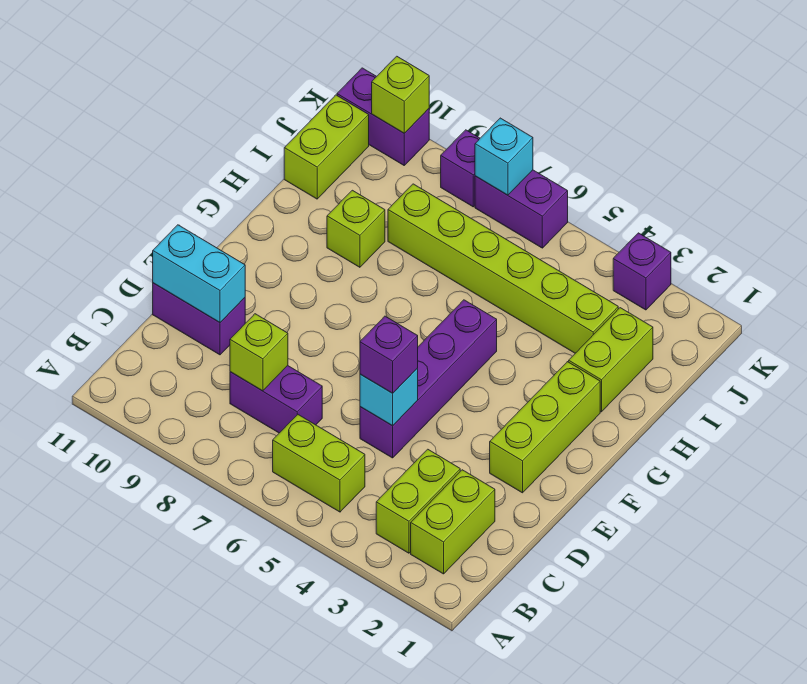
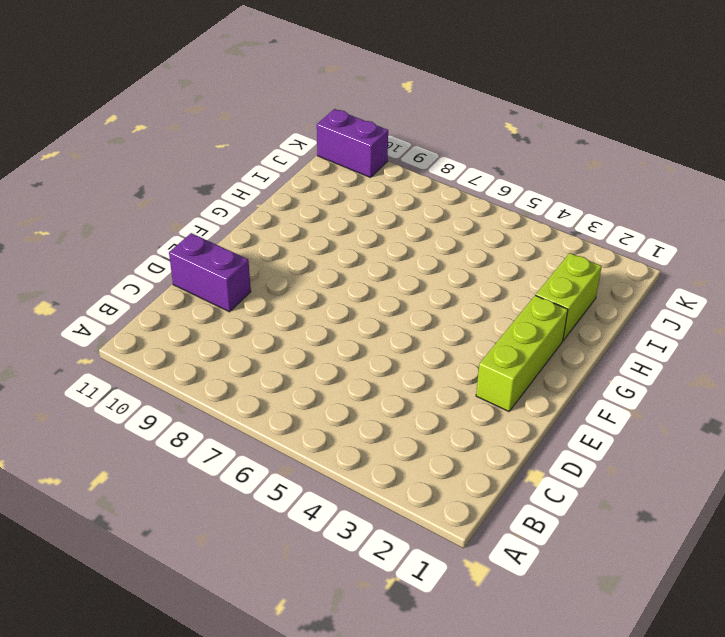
none -> lime brick B2:C2 level 1
none -> lime brick B3:C3 level 1
none -> lime brick B5:B6 level 1

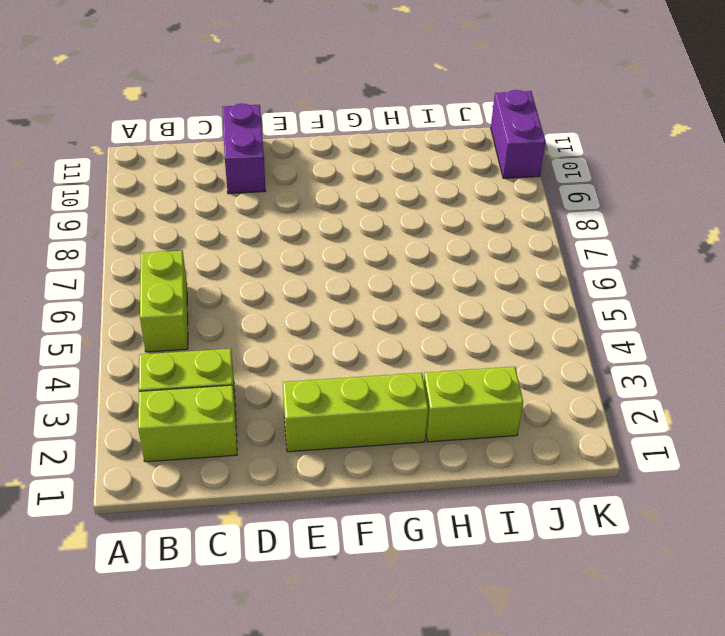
none -> purple brick C7:C8 level 1
none -> purple brick D5:G5 level 1
none -> lime brick H9 level 1

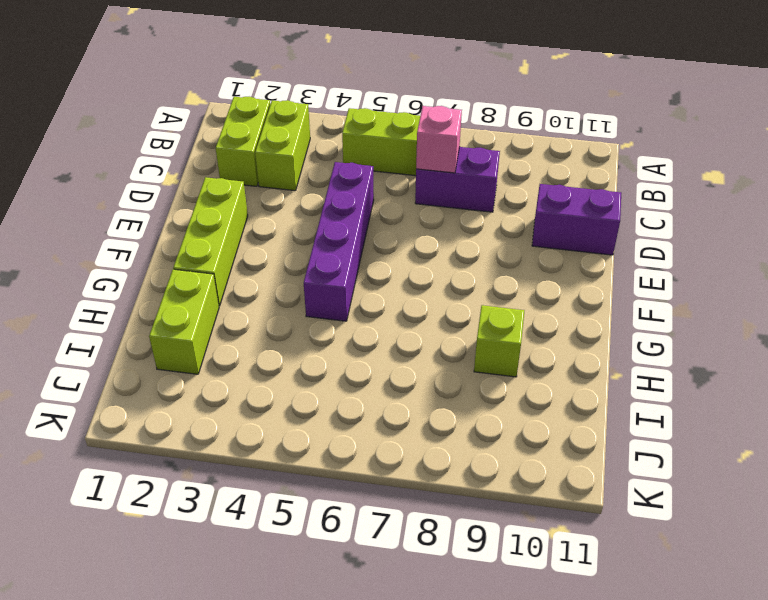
pink brick C7 level 2 -> none
none -> lime brick I3:I8 level 1
none -> lime brick I11:J11 level 1
none -> purple brick K3 level 1

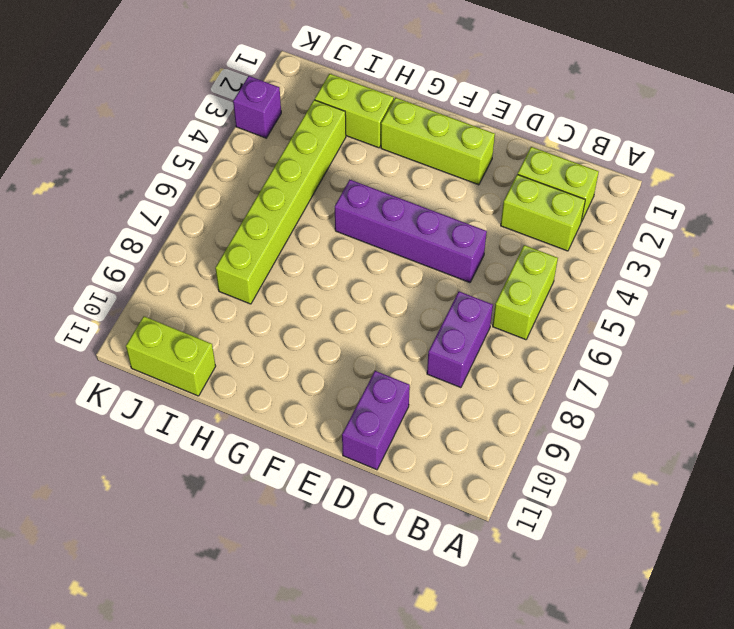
none -> lime brick H9 level 1
none -> purple brick K6:K7 level 1
none -> purple brick K8 level 1

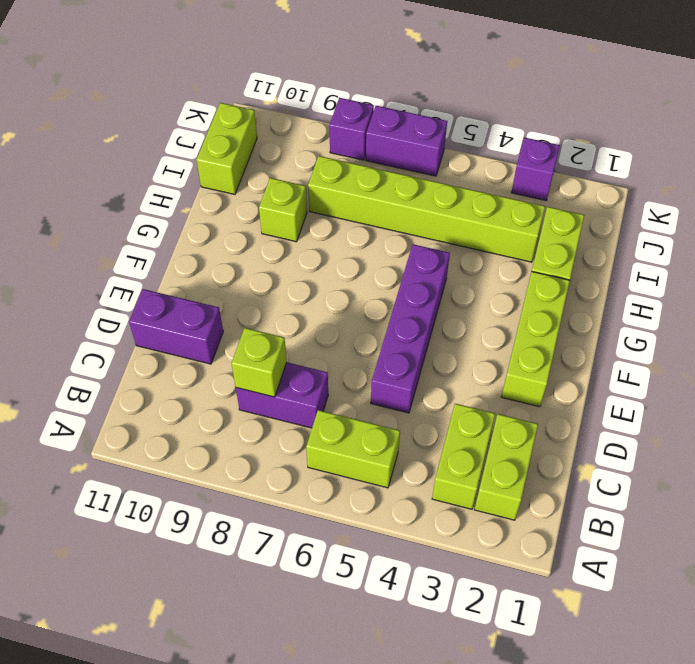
none -> purple brick K10:K11 level 1
none -> cyan brick D5 level 2
none -> cyan brick D10:D11 level 2

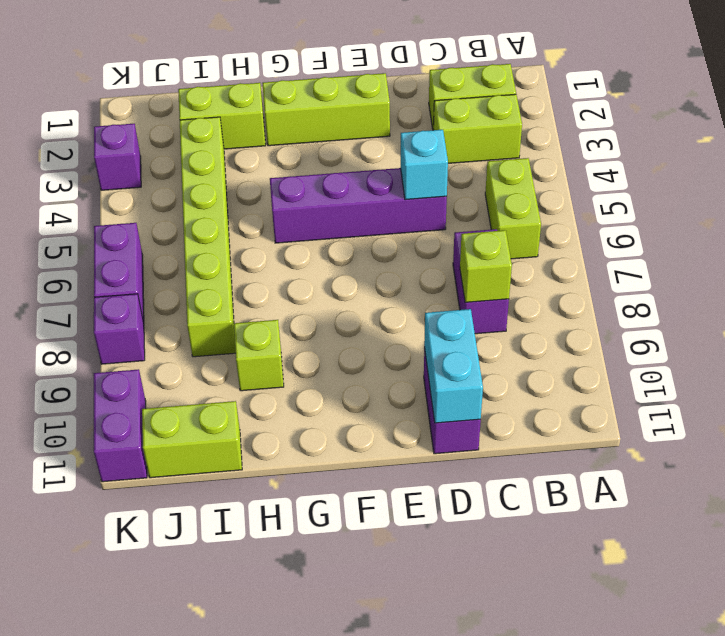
none -> cyan brick K7 level 2
none -> lime brick K10 level 2
none -> purple brick D5 level 3

